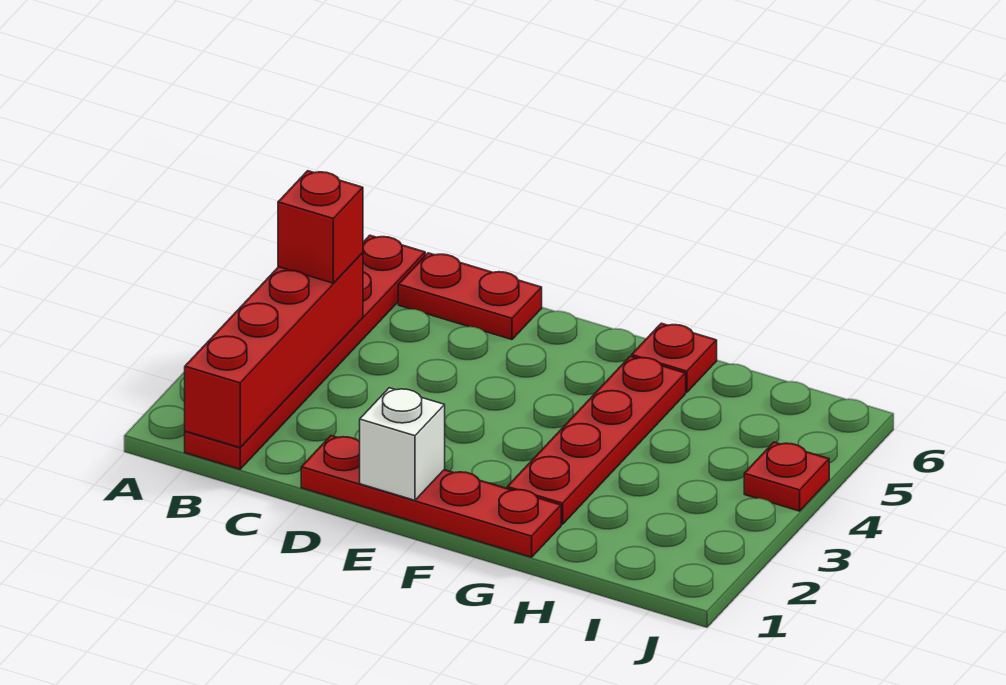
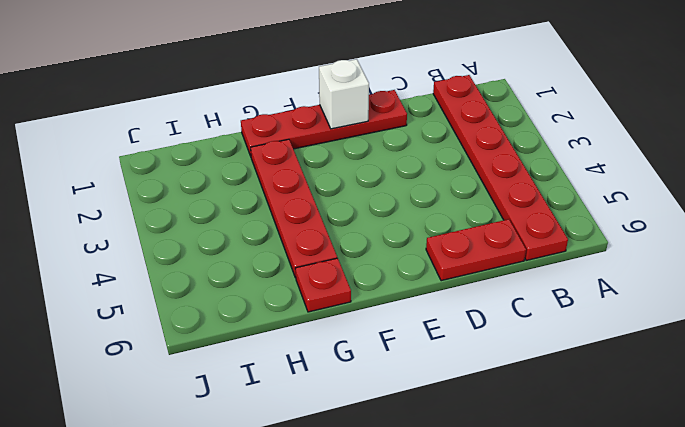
none -> red plate J4 level 1
none -> red brick B1:B4 level 2

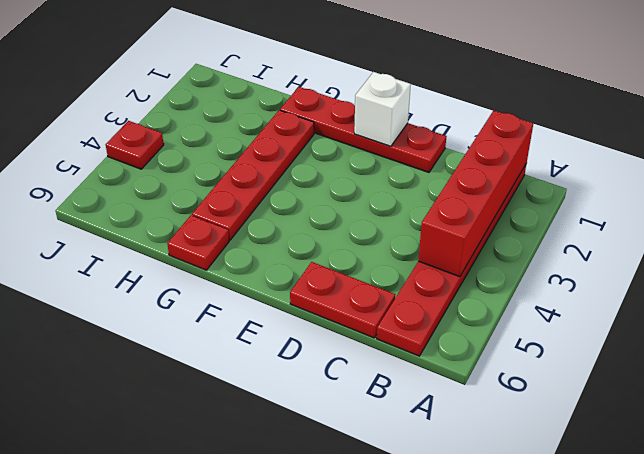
none -> red brick B4 level 3

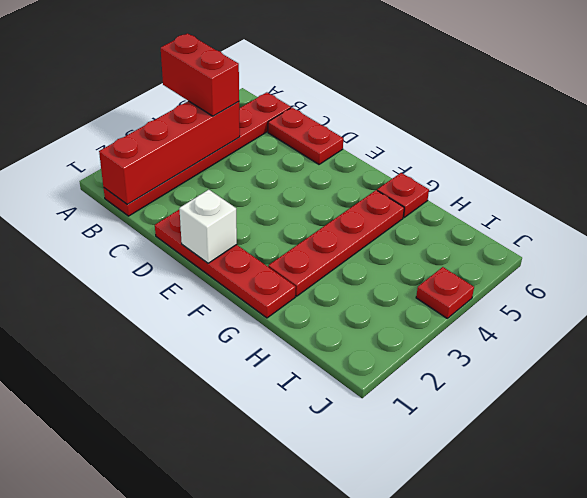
red brick A4:B4 level 3 -> red brick B4 level 3

